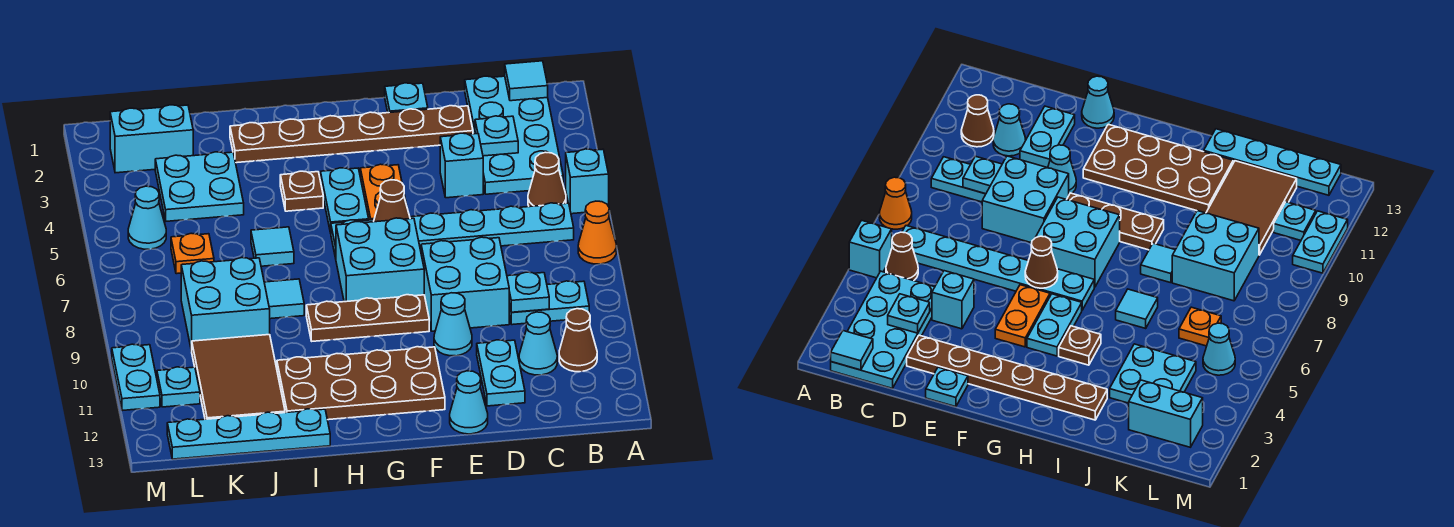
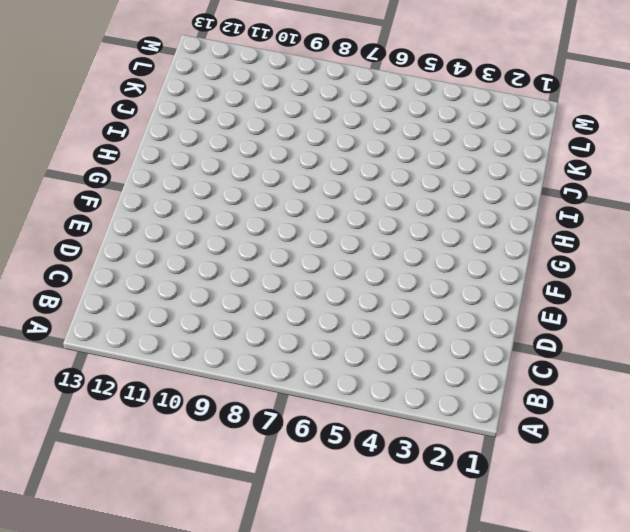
none -> cyan brick A5 level 1
none -> orange cone A7 level 1
none -> cyan plate B1:C4 level 1
none -> brown cone B5 level 1

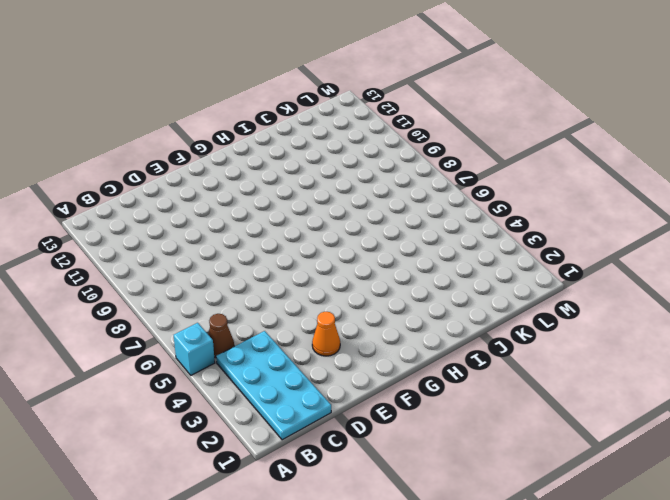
orange cone E3 level 1 -> orange cone A7 level 1
none -> cyan plate B6:G6 level 1
none -> cyan plate B9:C9 level 1
none -> brown cone B11 level 1
none -> cyan cone C11 level 1

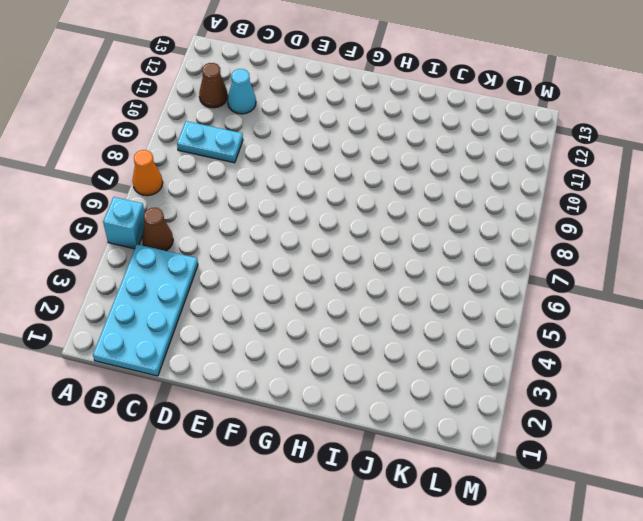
none -> cyan plate B6:G6 level 1
none -> brown plate D2:I2 level 1
none -> cyan brick D4 level 1
none -> cyan brick D8:E9 level 1

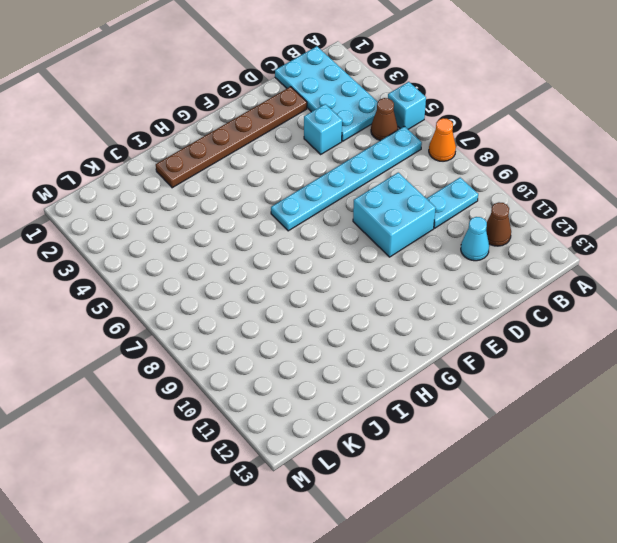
none -> cyan plate D11:D12 level 1
none -> cyan plate E1 level 1
none -> cyan cone E10 level 1
none -> cyan cone E13 level 1

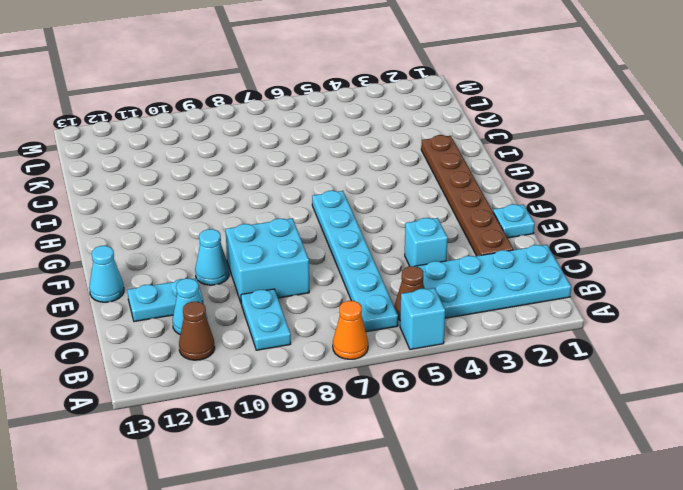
none -> orange plate F4:F5 level 1
none -> cyan brick F7:G8 level 1
none -> brown plate F9:H9 level 1
none -> brown plate F11:I12 level 1

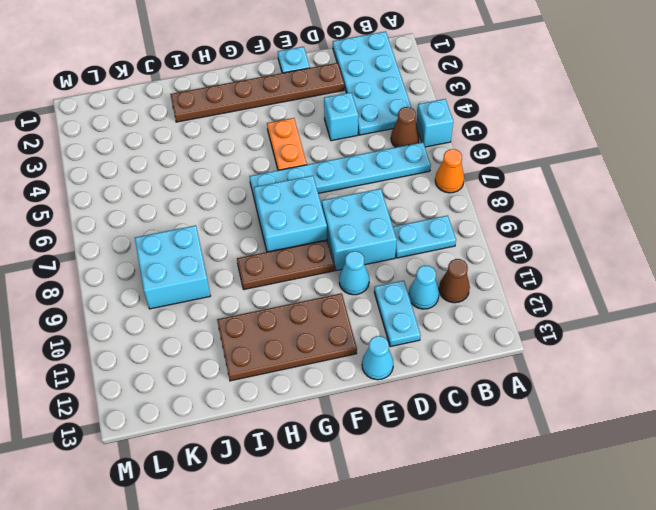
none -> cyan plate G4:G5 level 1
none -> brown plate H4 level 1
none -> cyan tile I6 level 1
none -> cyan tile I8 level 1

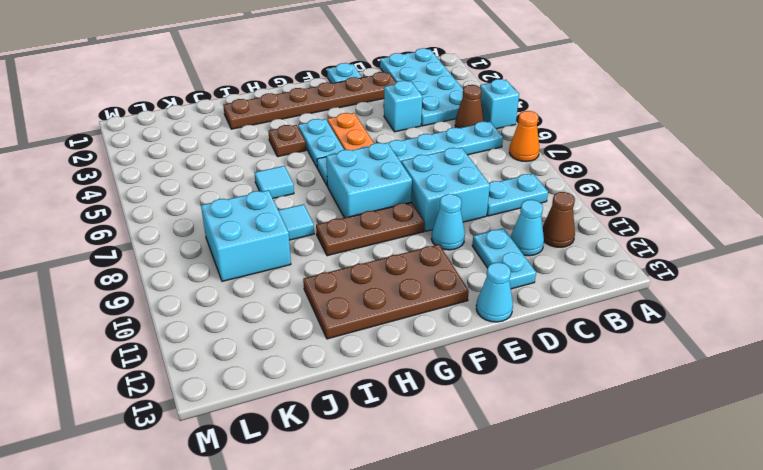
none -> cyan plate I13:L13 level 1
none -> cyan plate J3:K4 level 1
none -> brown tile J10:K12 level 1
none -> cyan brick K2:L2 level 1

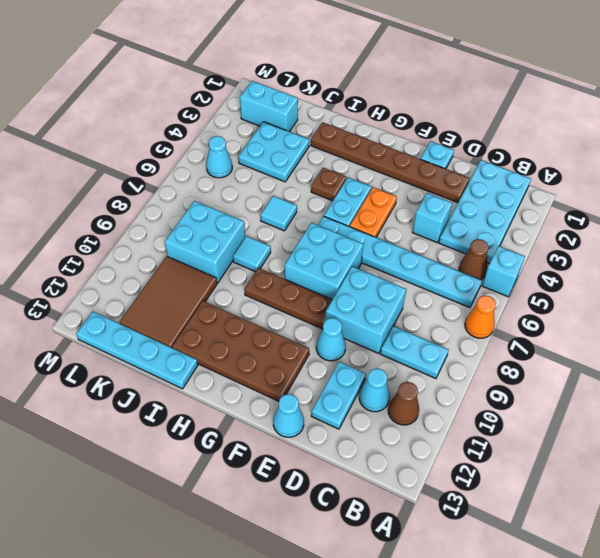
none -> orange plate K6 level 1
none -> cyan plate L11 level 1
none -> cyan plate M10:M11 level 1
none -> cyan tile B1 level 2

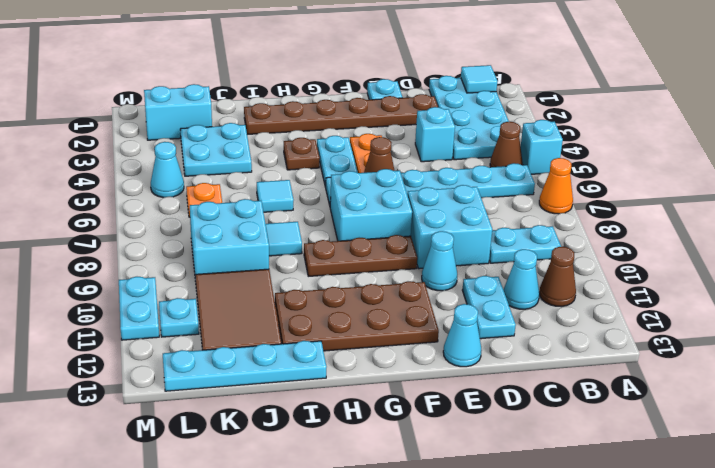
none -> cyan plate C3 level 2
none -> cyan plate C9 level 2

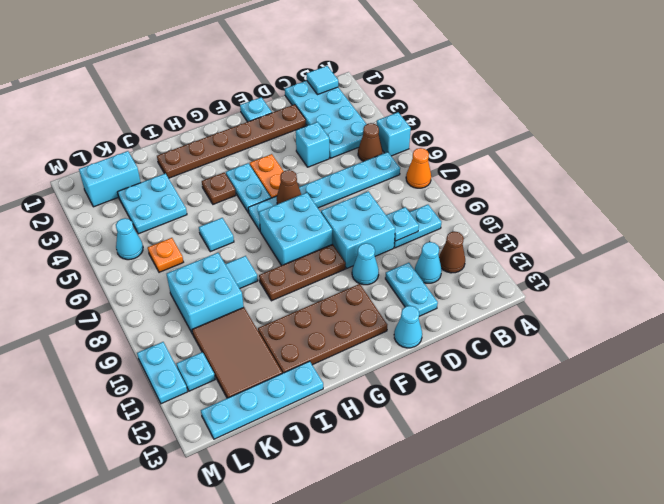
none -> cyan plate C3 level 2

